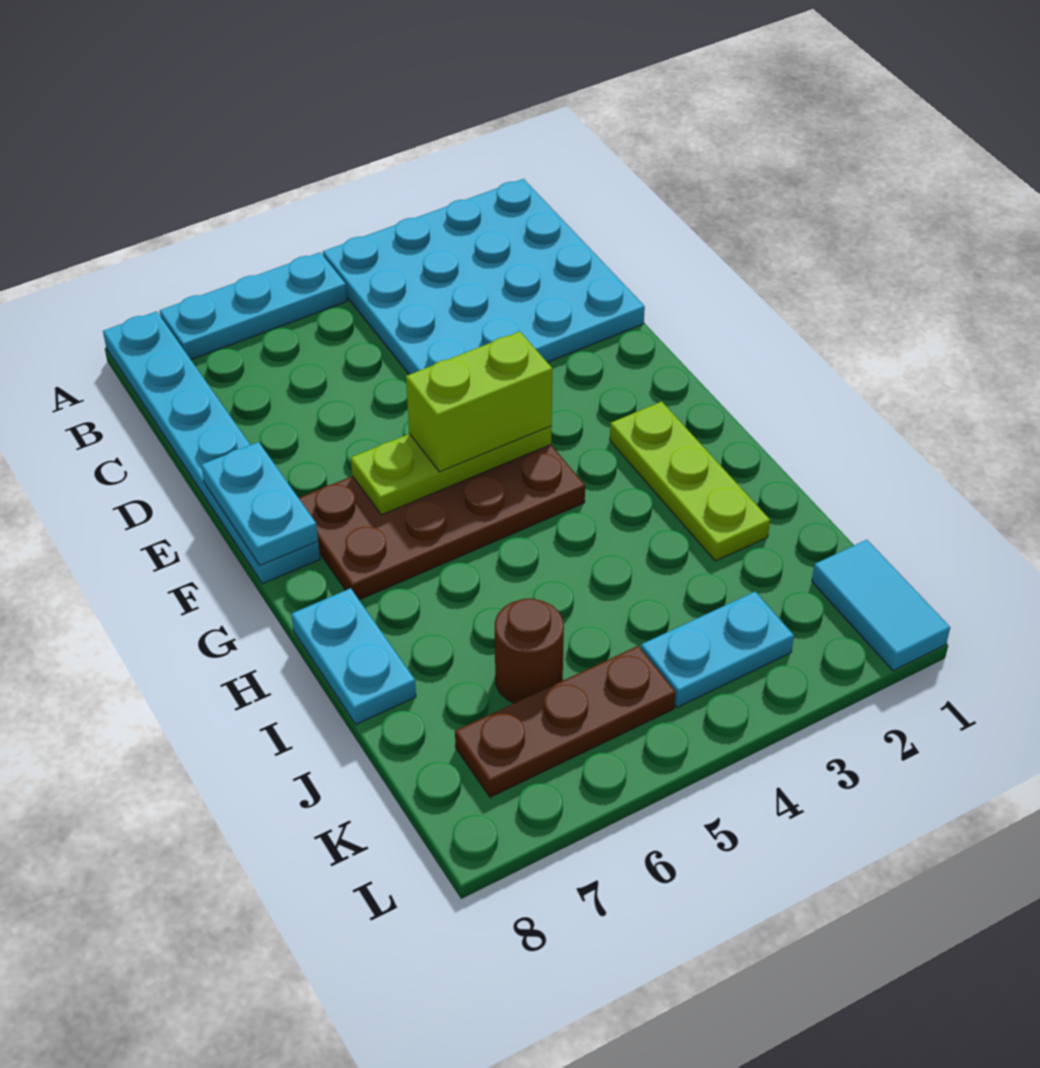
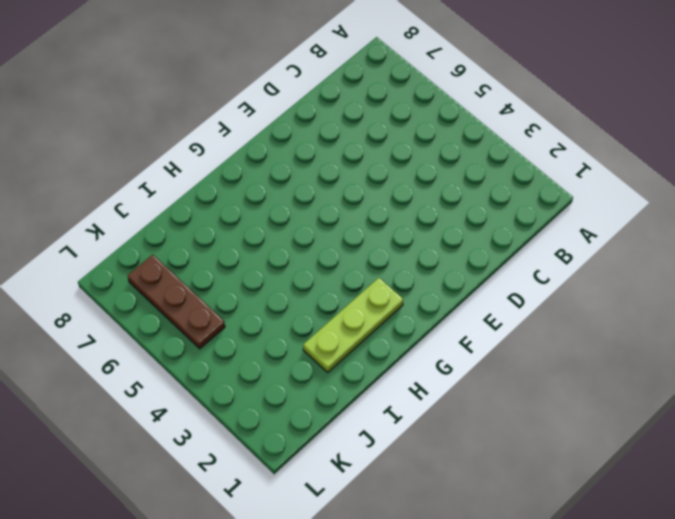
none -> cyan plate A1:D4 level 1
none -> cyan plate A5:A7 level 1
none -> cyan plate A8:F8 level 1

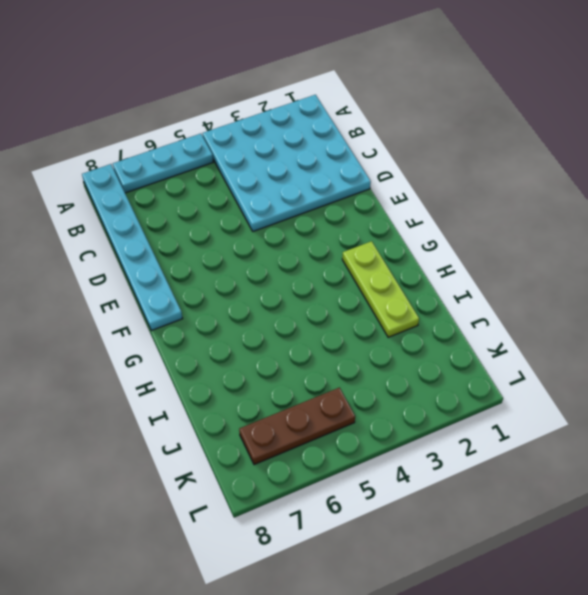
none -> brown plate F4:G7 level 1
none -> cyan plate H8:I8 level 1
none -> brown round brick J6 level 1

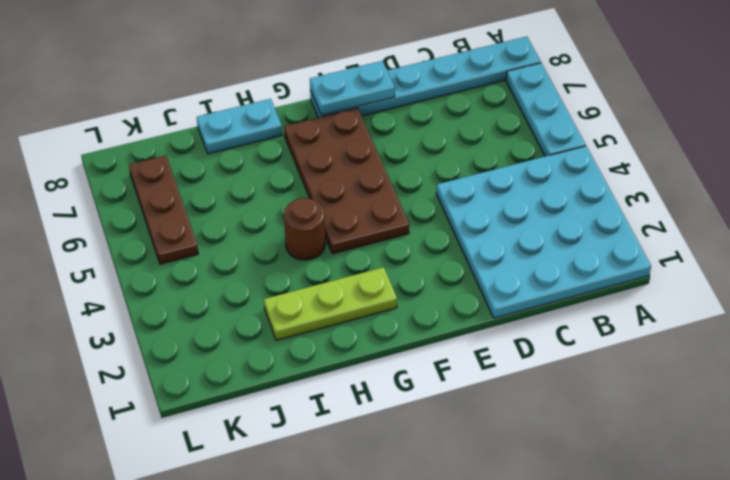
brown round brick H4 level 1 -> brown round brick J6 level 1
none -> cyan tile K1:L1 level 1
none -> cyan plate K3:K4 level 1
none -> lime plate F4:F6 level 2

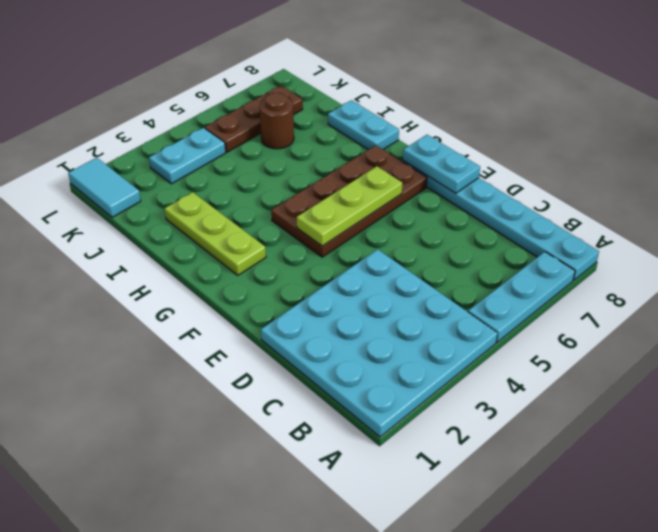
none -> lime brick F4:F5 level 3

